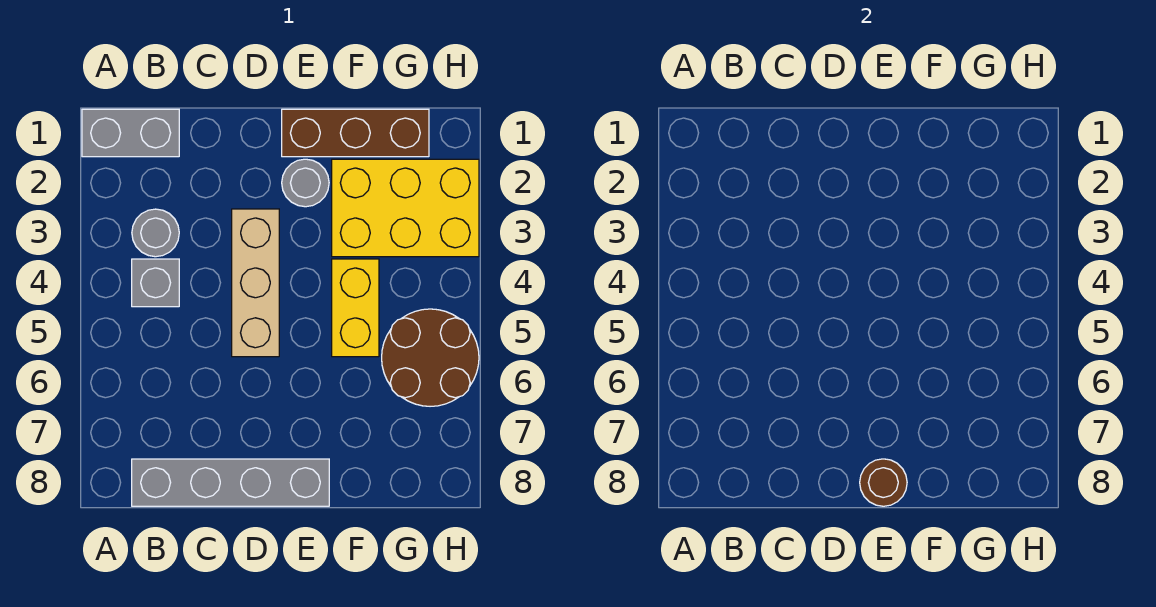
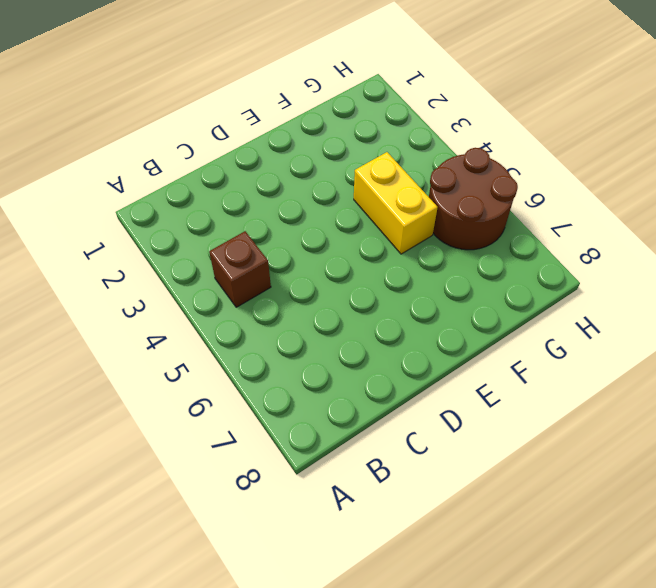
brown brick B4 level 1 -> grey brick B4 level 1
none -> grey brick A1:B1 level 1
none -> grey round brick B3 level 1

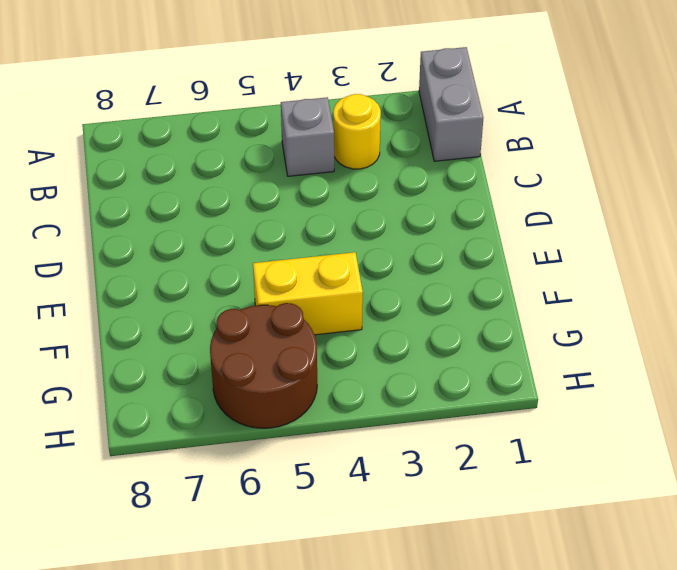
yellow round brick B3 level 1 -> grey round brick B3 level 1
none -> grey brick B8:E8 level 1
none -> tan brick D3:D5 level 1

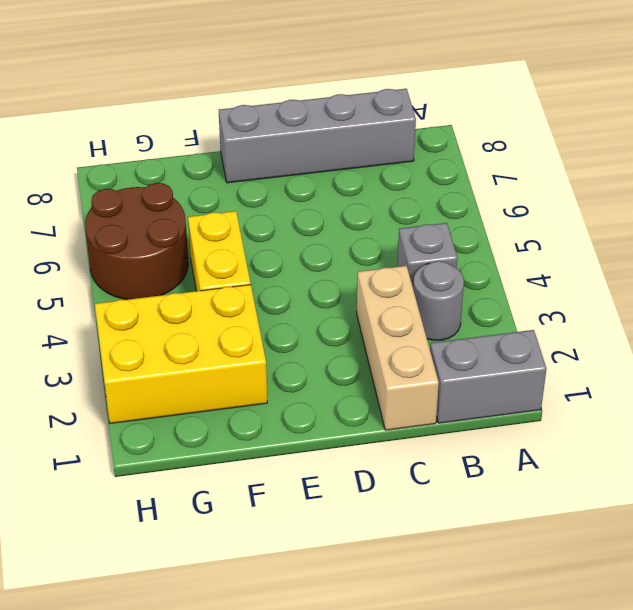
tan brick C1:C3 level 1 -> tan brick D3:D5 level 1
none -> brown brick E1:G1 level 1
none -> grey round brick E2 level 1

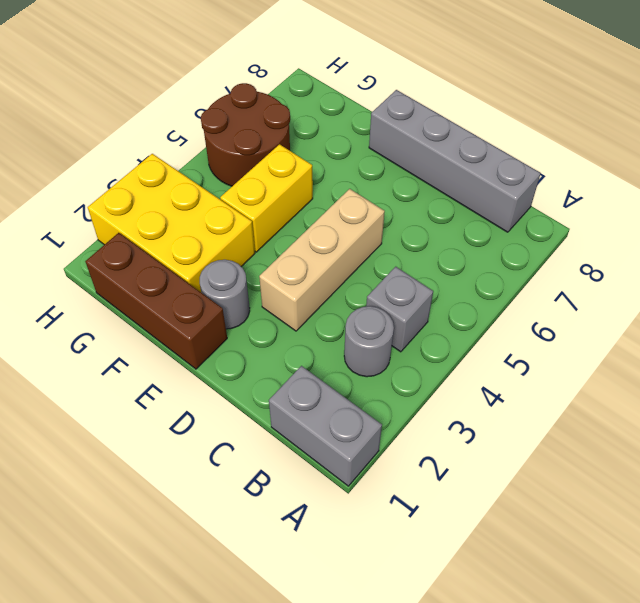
none -> brown round brick E8 level 2

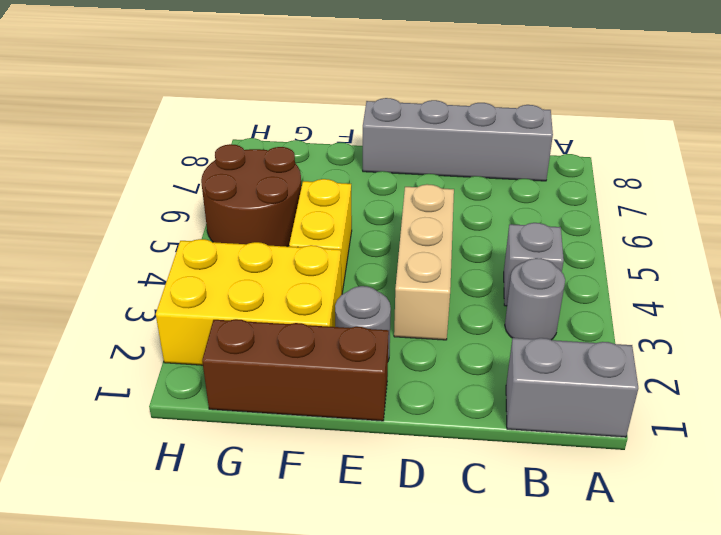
none -> brown round brick E8 level 2

